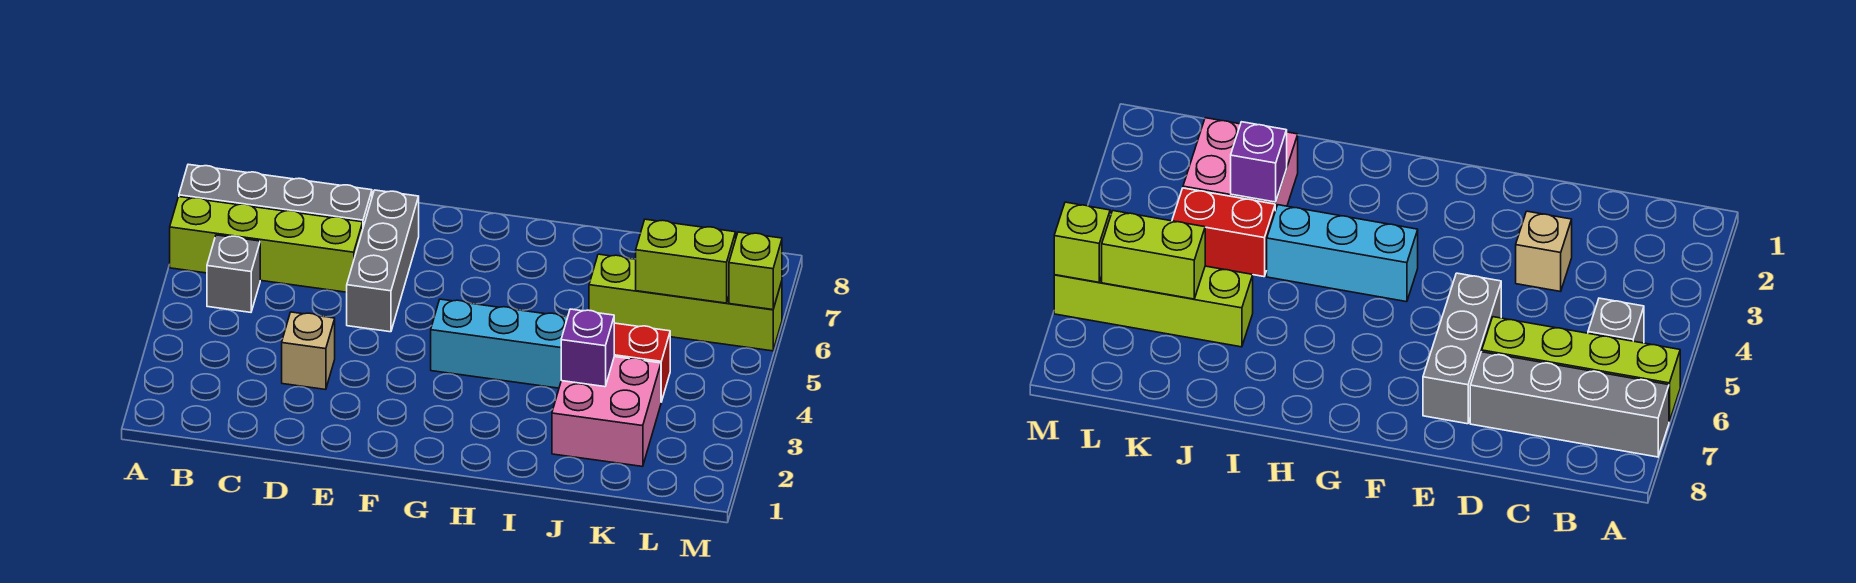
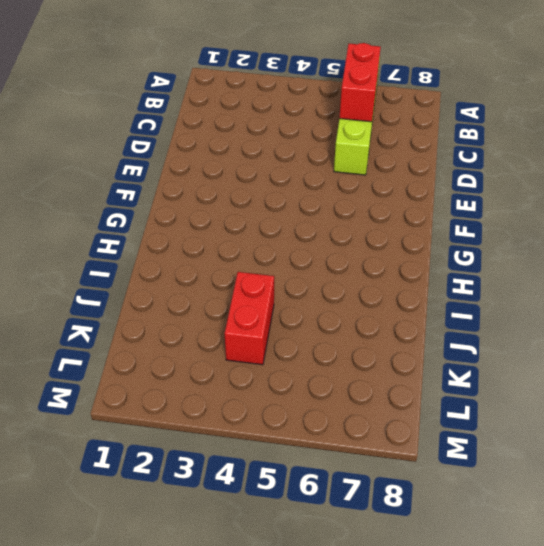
red brick B6:C6 level 2 -> none
none -> grey brick A7:D7 level 1
none -> grey brick B5 level 1
none -> tan brick D3 level 1

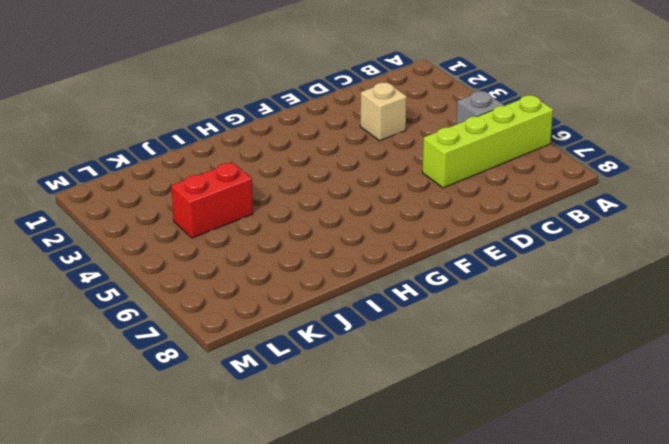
none -> grey brick A7:D7 level 1
none -> grey brick E5:E7 level 1
none -> cyan brick G4:I4 level 1

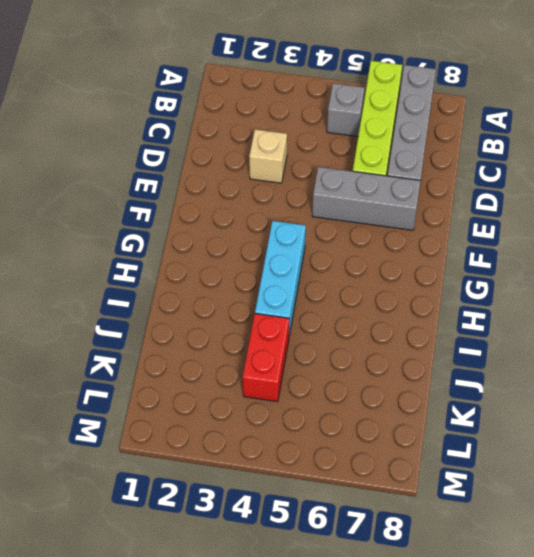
none -> pink brick J2:K3 level 1
none -> lime brick J6:M6 level 1
none -> purple brick J3 level 2

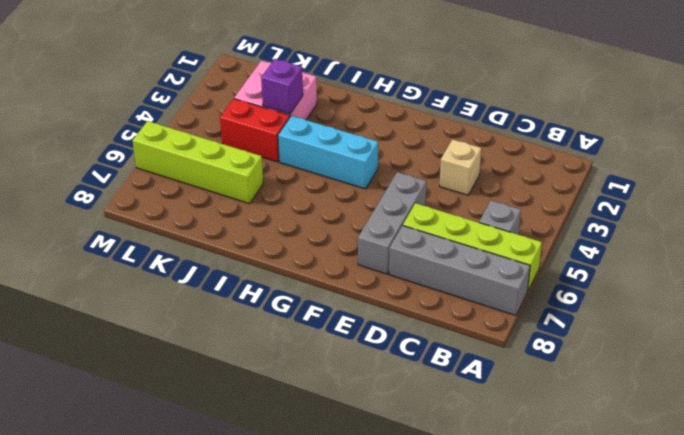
none -> lime brick K6:L6 level 2
none -> lime brick M6 level 2

